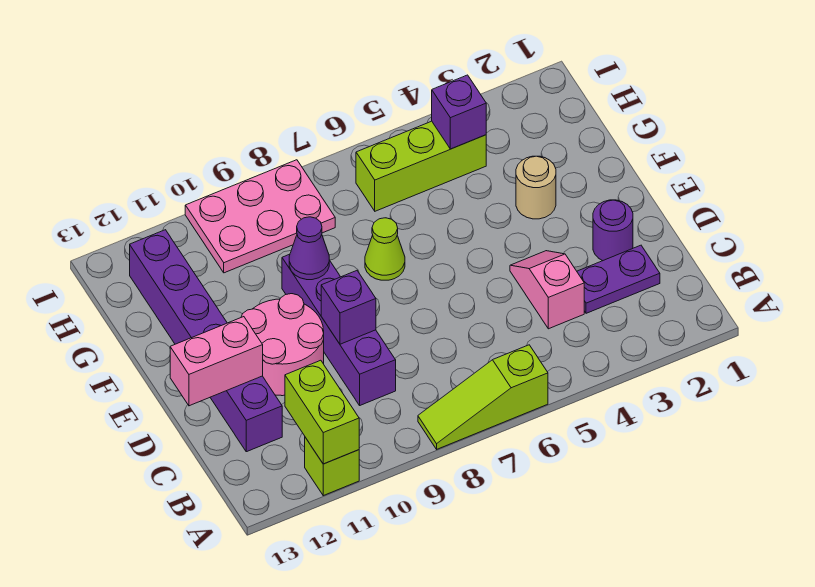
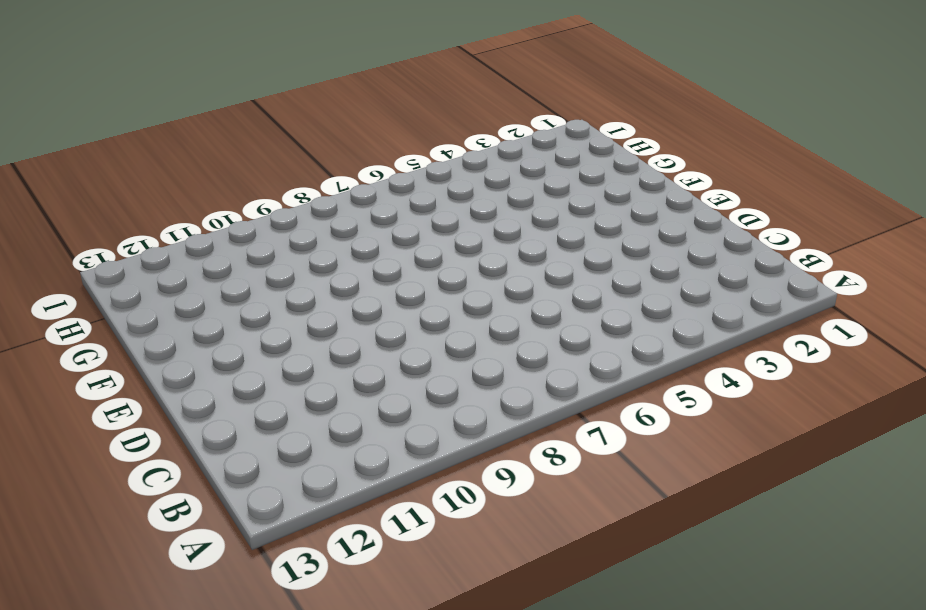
none -> lime slope A6:A8 level 1 top 6
none -> lime brick A11 level 1
none -> purple plate C2:C3 level 1

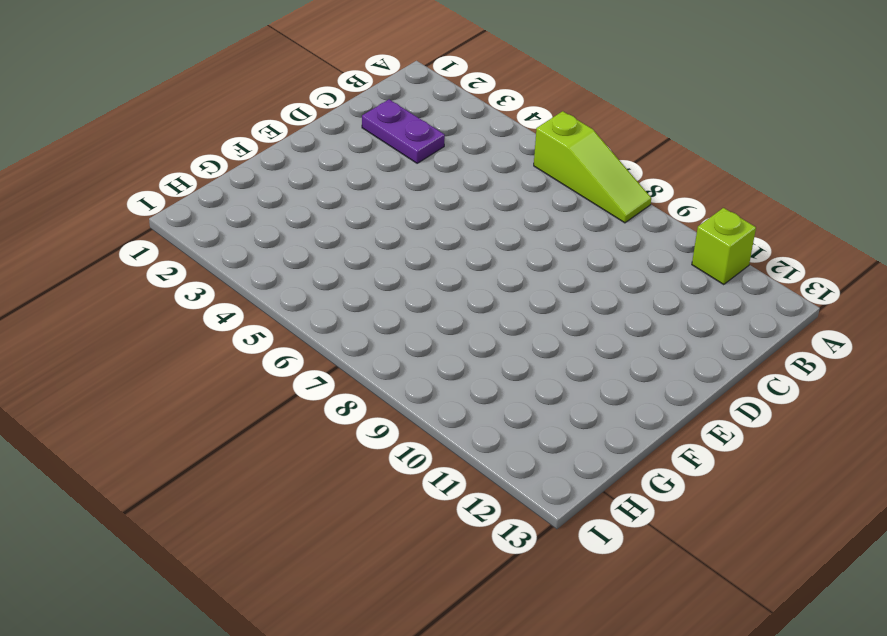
none -> pink slope C4:D4 level 1 top C
none -> purple brick C9:F9 level 1
none -> purple brick C12:H12 level 1

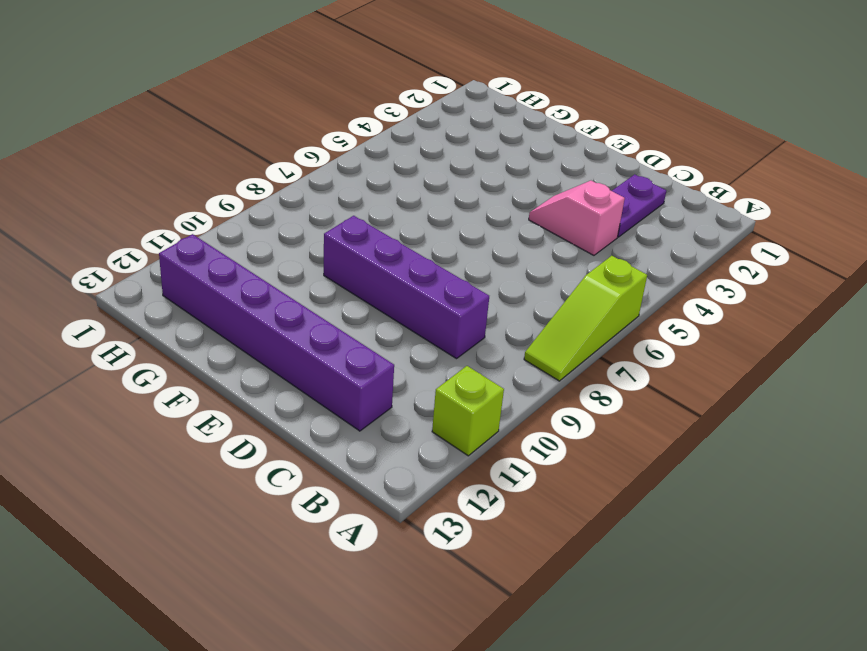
none -> purple round brick D2 level 1
none -> pink round brick D10:E11 level 1
none -> tan round brick F3 level 1

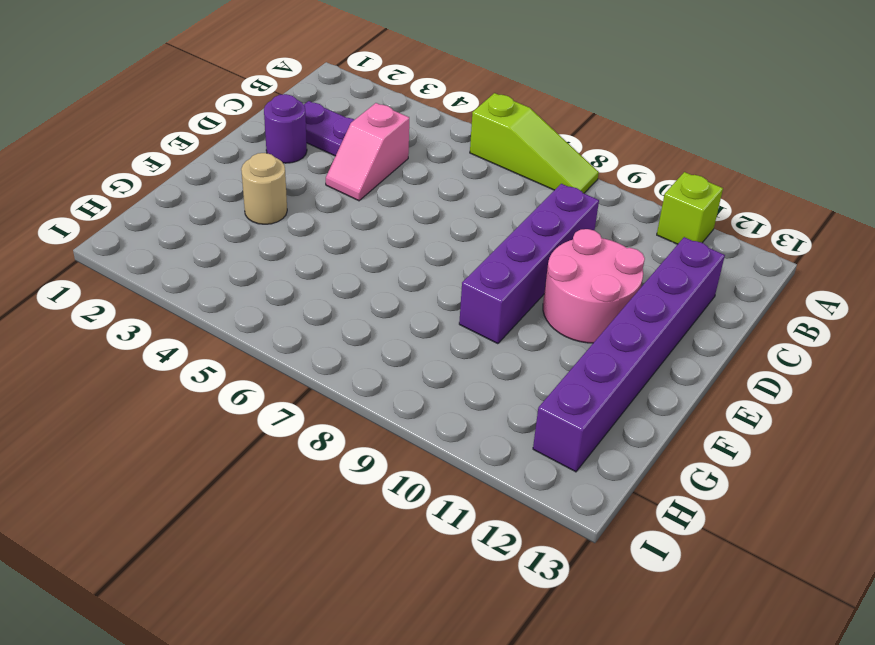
none -> lime cone F7 level 1
none -> lime brick H4:H6 level 1
none -> pink plate H8:I10 level 1

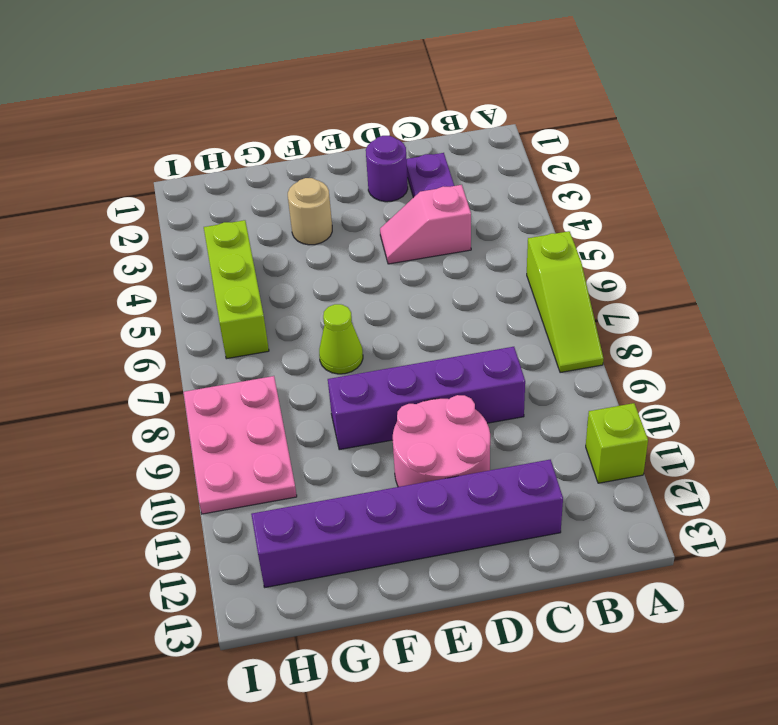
none -> lime brick A11:B11 level 2
none -> purple brick D9 level 2
none -> pink brick D12:D13 level 2

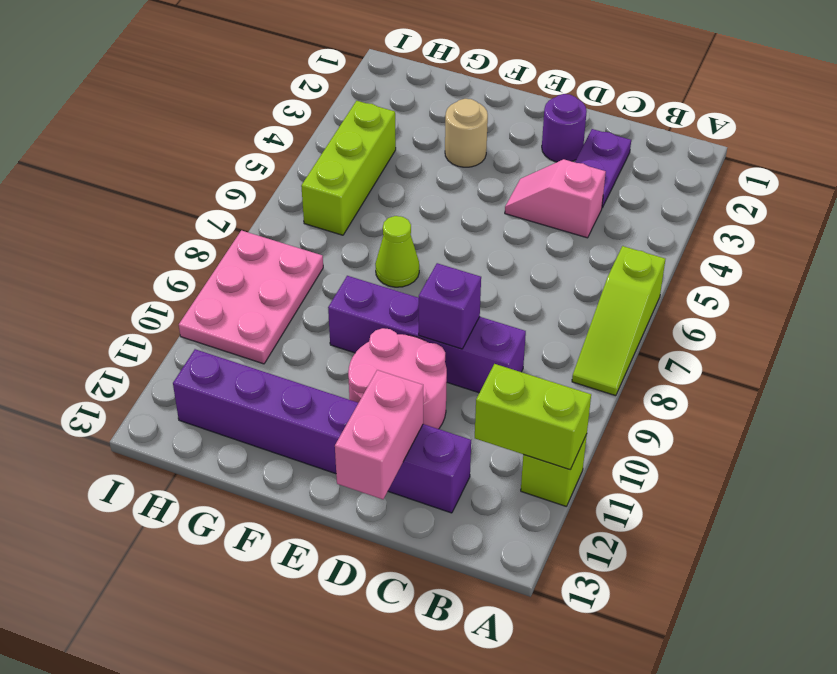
none -> purple cone F9 level 2
none -> purple brick H4 level 2

